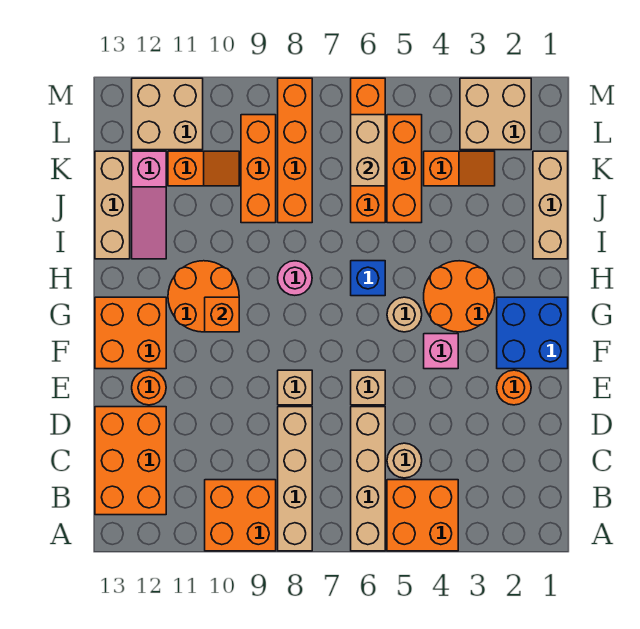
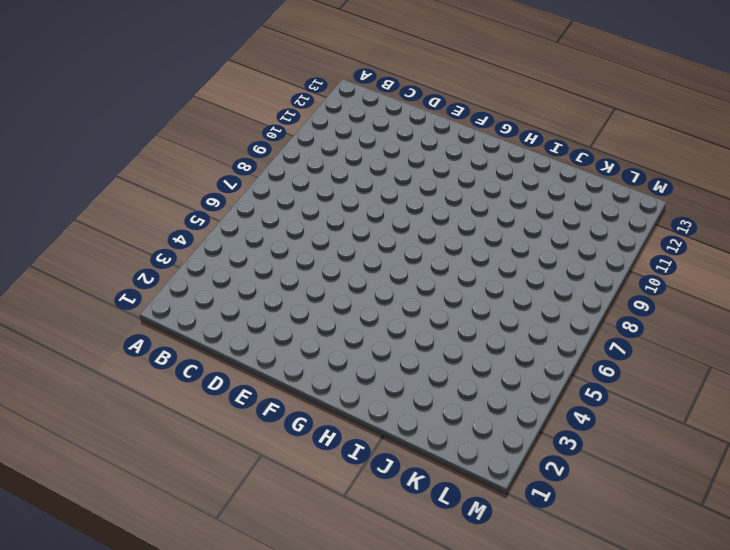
none -> orange brick A4:B5 level 1
none -> tan brick A6:D6 level 1
none -> tan brick A8:D8 level 1
none -> orange brick A9:B10 level 1

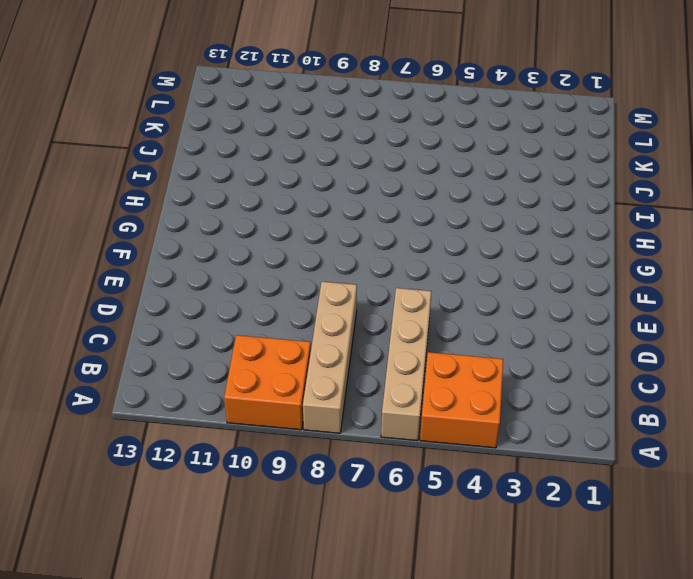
none -> orange brick B12:D13 level 1
none -> tan round brick C5 level 1
none -> orange round brick E2 level 1
none -> tan brick E6 level 1

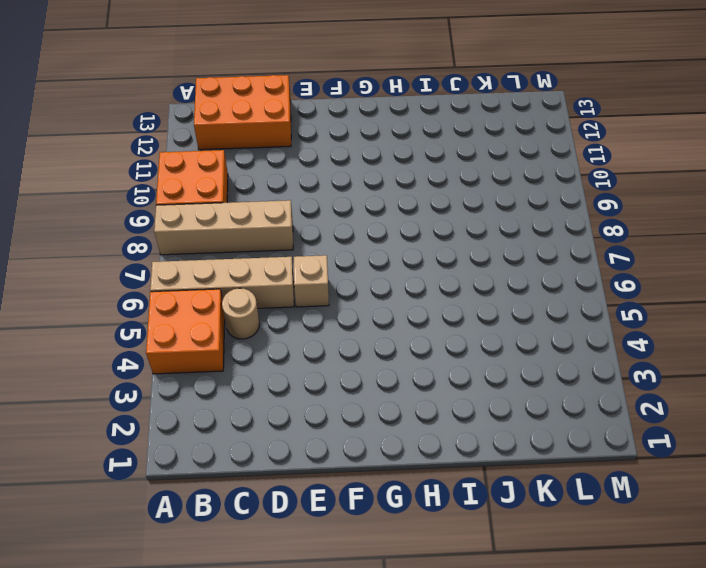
none -> orange round brick E2 level 1
none -> tan brick E8 level 1
none -> orange round brick E12 level 1
none -> blue brick F1:G2 level 1

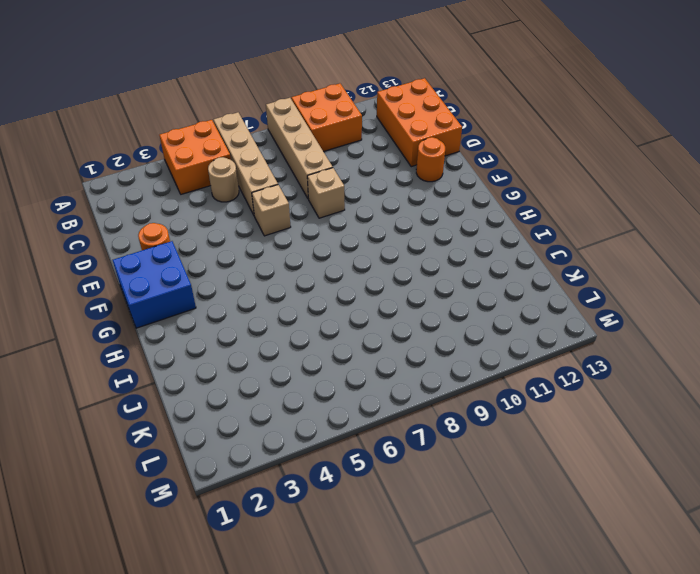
none -> pink brick F4 level 1
none -> orange brick F12:G13 level 1
none -> orange round brick G3:H4 level 1
none -> tan round brick G5 level 1

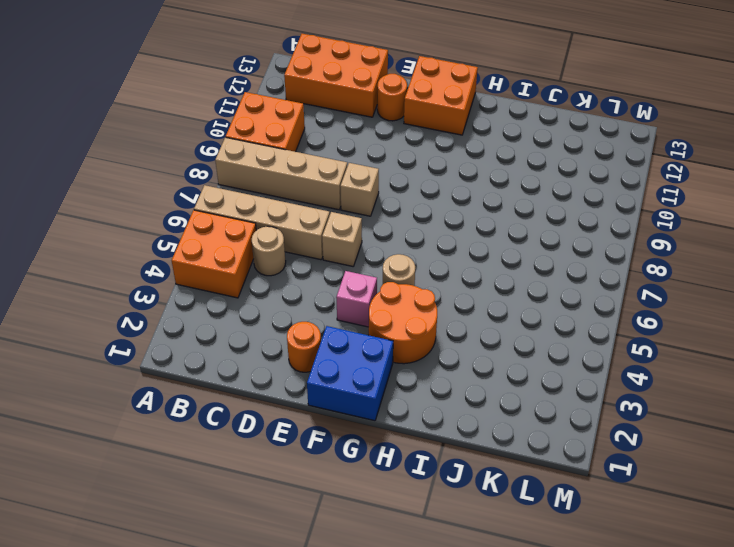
none -> orange round brick G10:H11 level 1
none -> blue brick H6 level 1
none -> pink round brick H8 level 1
none -> tan brick I1:K1 level 1

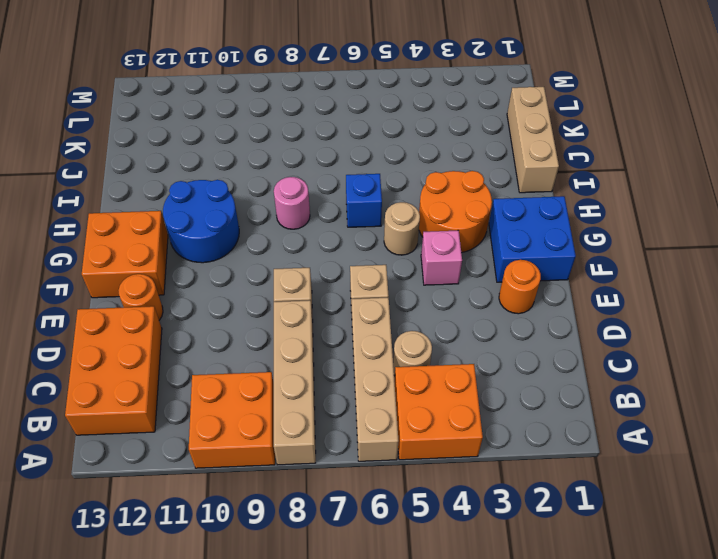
blue round brick G10:H11 level 1 -> orange round brick G10:H11 level 1
none -> pink slope I12:K12 level 1 top K
none -> tan brick I13:K13 level 1
none -> orange brick J5:L5 level 1
none -> orange brick J6:M6 level 1

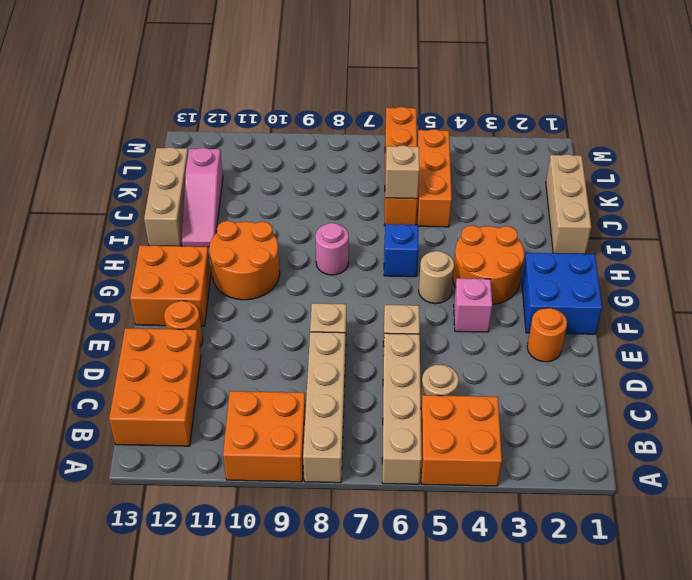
tan brick J6 level 2 -> none
none -> orange brick J8:M8 level 1
none -> orange brick J9:L9 level 1
none -> orange slope K3:K4 level 1 top 4
none -> orange slope K10:K11 level 1 top 11

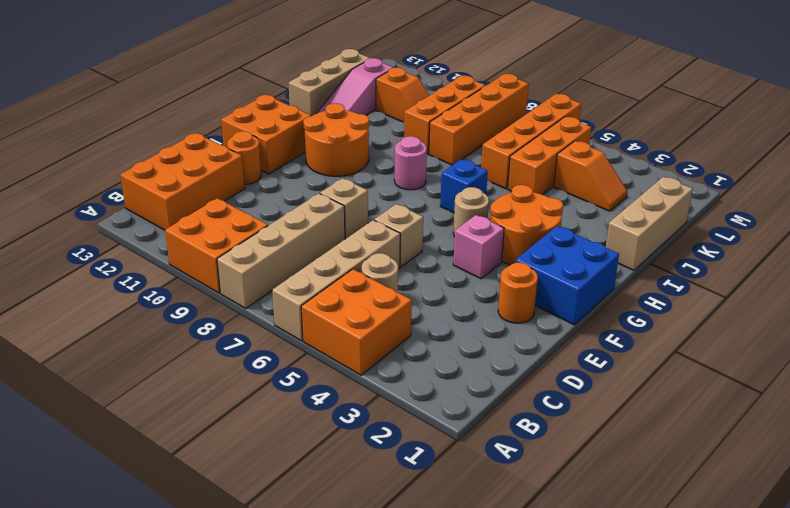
none -> tan brick L2:M3 level 1
none -> tan brick L11:M12 level 1
none -> orange brick G10 level 2
none -> tan brick K6:L6 level 2

